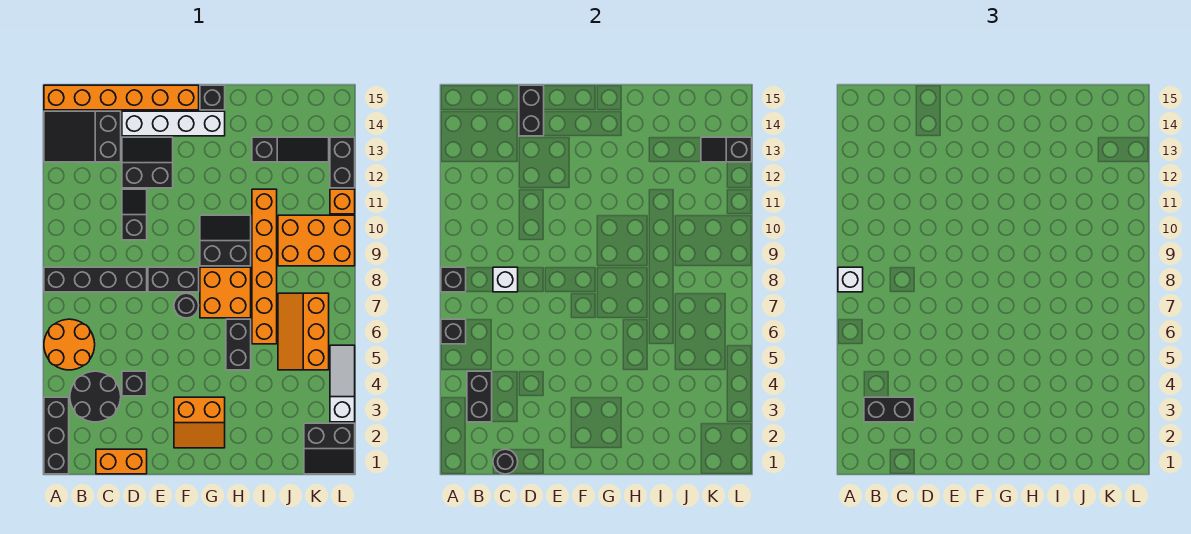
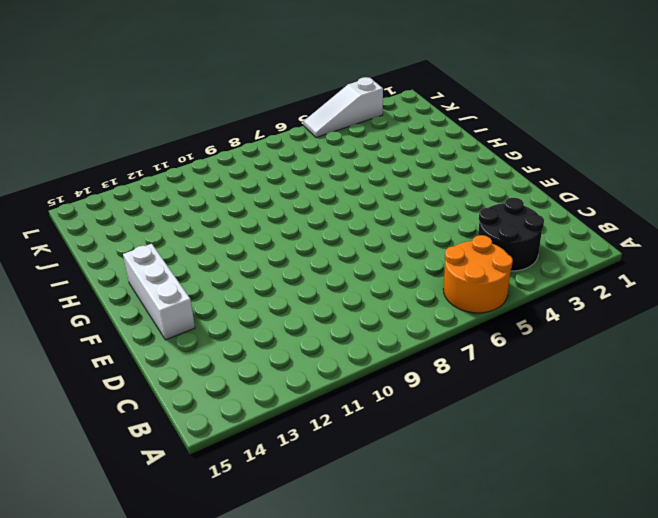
white brick E14:G14 level 1 -> white brick D14:G14 level 1
none -> black brick A1:A3 level 1
none -> black brick A8:D8 level 1
none -> black slope A13:C14 level 1 top C
none -> orange brick A15:F15 level 1

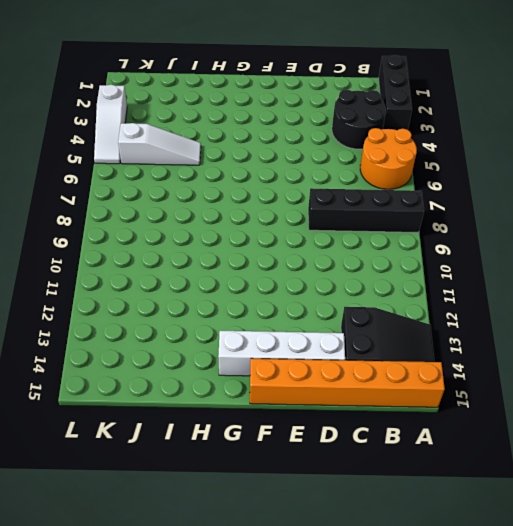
white slope I5:K5 level 1 top K -> orange slope J5:K7 level 1 top K
none -> orange brick C1:D1 level 1
none -> black brick D4 level 1
none -> black slope D10:D11 level 1 top 10
none -> black slope D12:E13 level 1 top 12

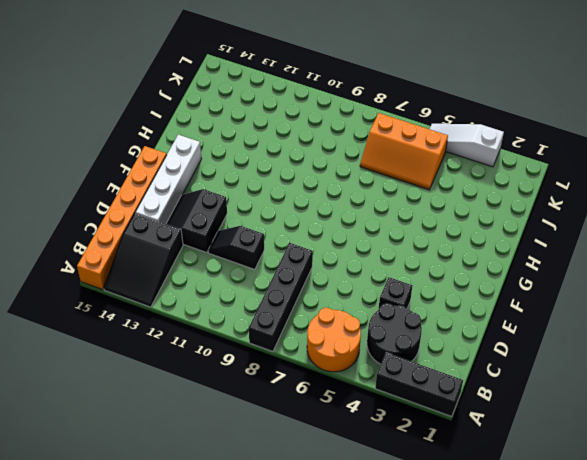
none -> orange brick C1:D1 level 1
none -> black brick E8:F8 level 1
none -> orange slope F2:G3 level 1 top 3
none -> black round brick F7 level 1

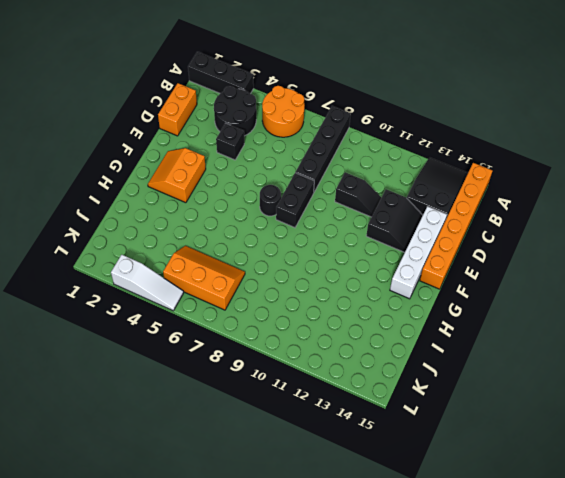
none -> orange brick G7:H8 level 1
none -> black slope G9:H10 level 1 top 9
none -> black brick G15 level 1
none -> black brick H5:H6 level 1

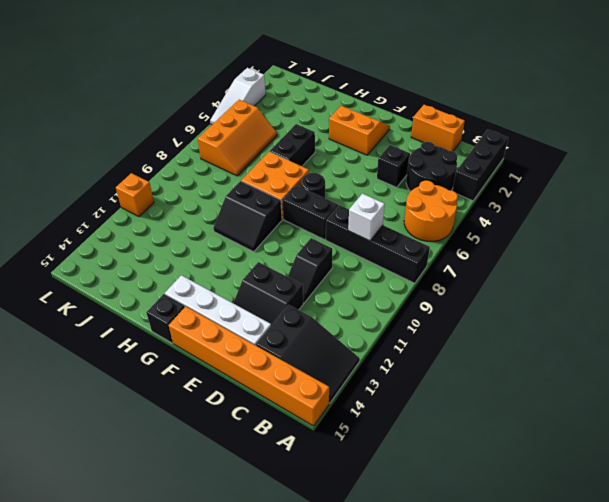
none -> orange brick I6:I11 level 1
none -> black slope I13:K13 level 1 top I
none -> orange brick J9:L10 level 1
none -> black slope K1:L2 level 1 top 2

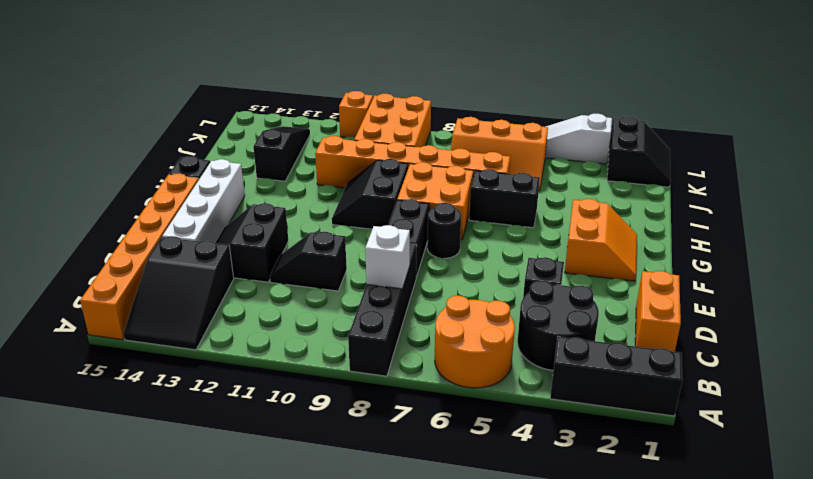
none -> black brick L12:L13 level 1
none -> black brick A6 level 2
none -> black brick A8 level 2
none -> black brick B3:B4 level 2

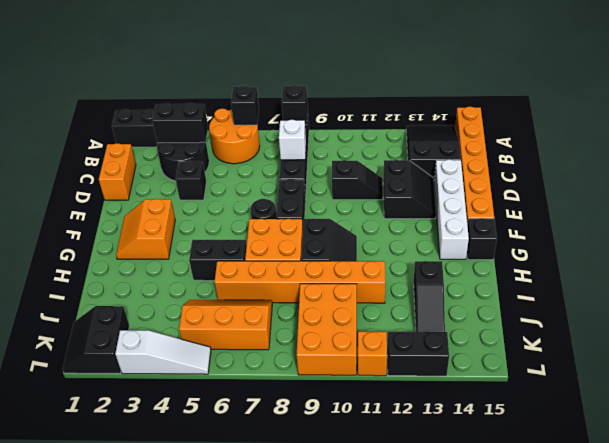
none -> black round brick C1 level 2
none -> black brick D14:D15 level 2
none -> black slope K13:L13 level 2 top L
none -> white brick A8 level 3

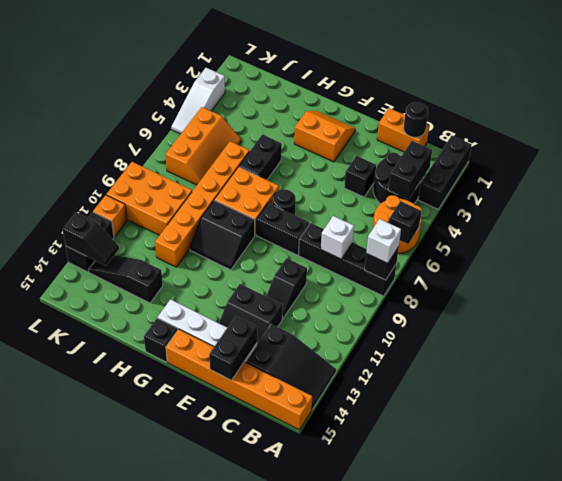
none -> black slope K1:L2 level 1 top 2
none -> black brick B3:C3 level 3

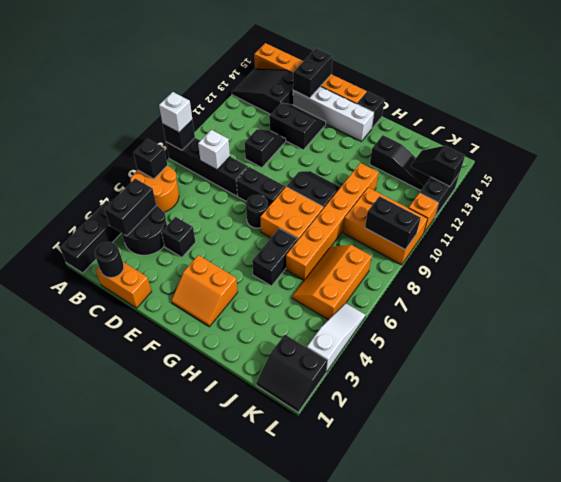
black brick K9:L9 level 2 -> black brick B3:C3 level 3

